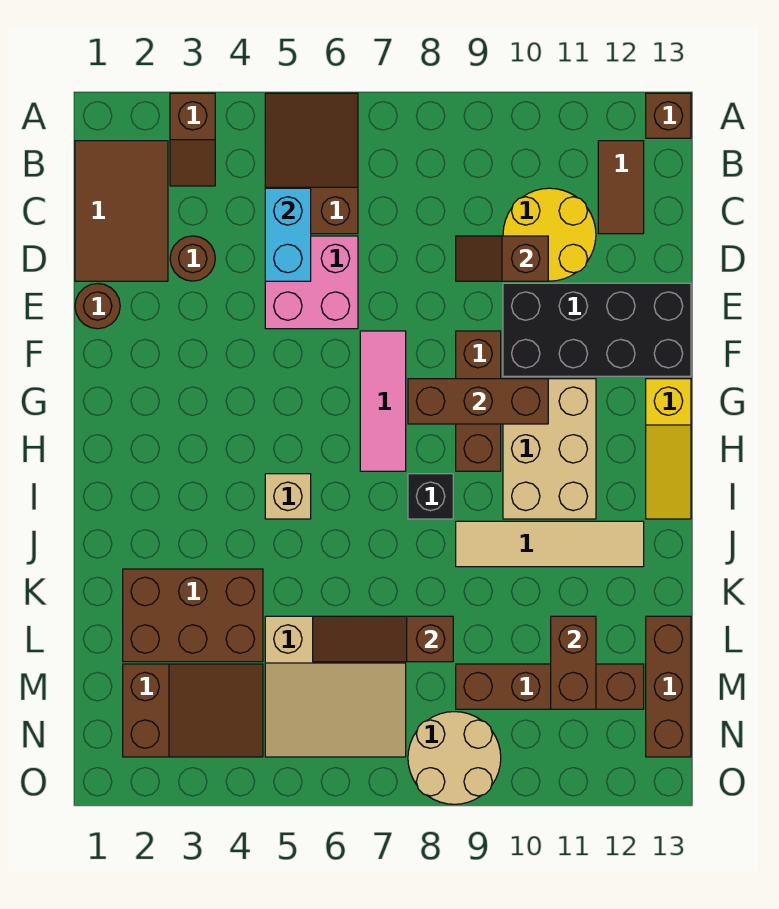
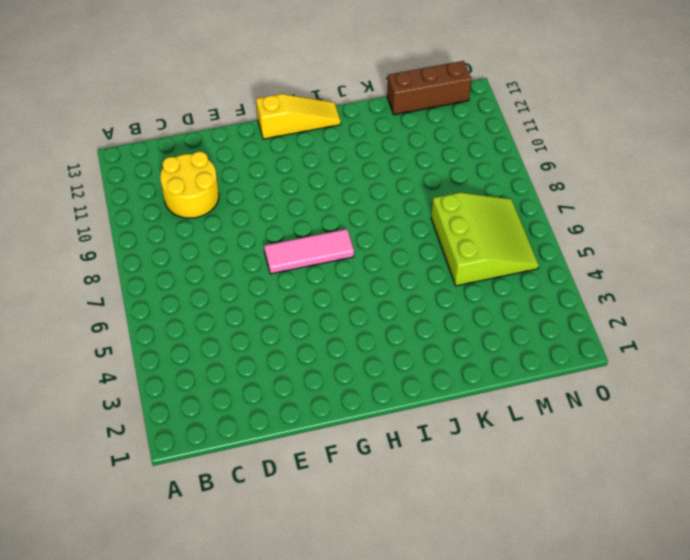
lime slope L5:N7 level 1 top L -> tan slope L5:N7 level 1 top L
none -> brown slope A3:B3 level 1 top A
none -> brown slope A5:C6 level 1 top C
none -> brown brick A13 level 1

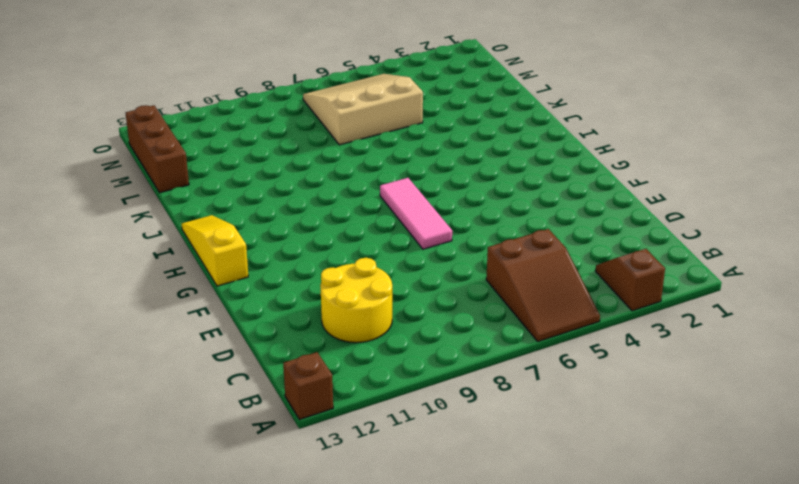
none -> brown tile B1:D2 level 1
none -> brown tile B12:C12 level 1
none -> brown round brick D3 level 1

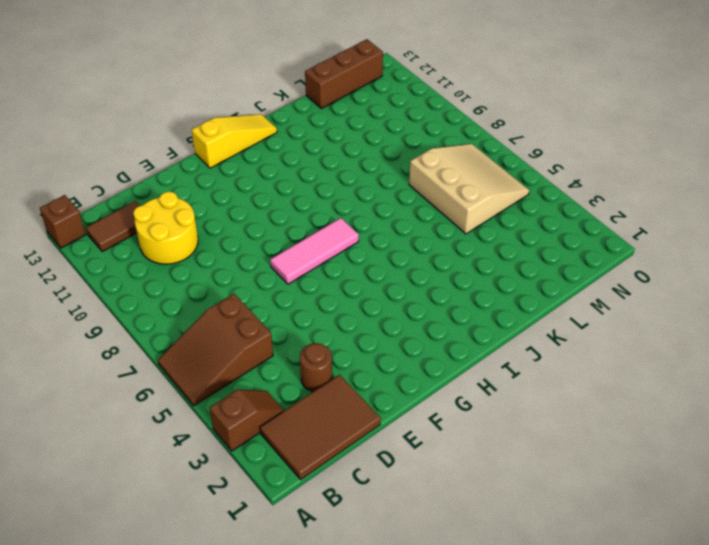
none -> pink brick D5:E6 level 1
none -> brown round brick E1 level 1
none -> black brick E10:F13 level 1

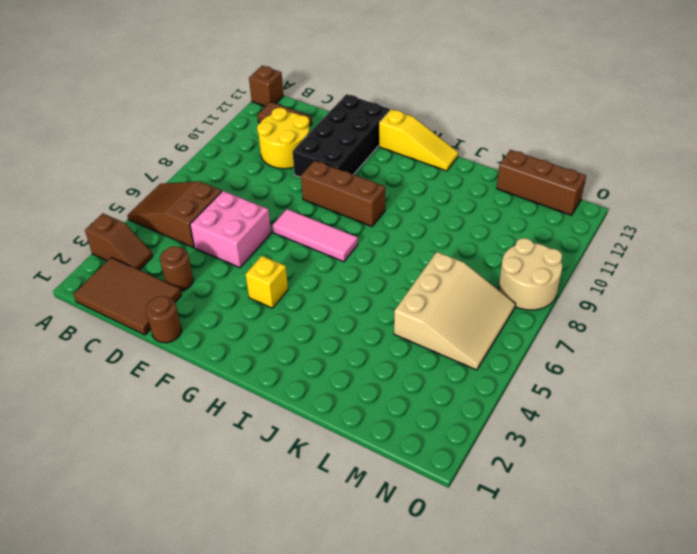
yellow brick G4 level 1 -> none
none -> tan brick G10:I11 level 1
none -> tan brick I5 level 1
none -> black brick I8 level 1

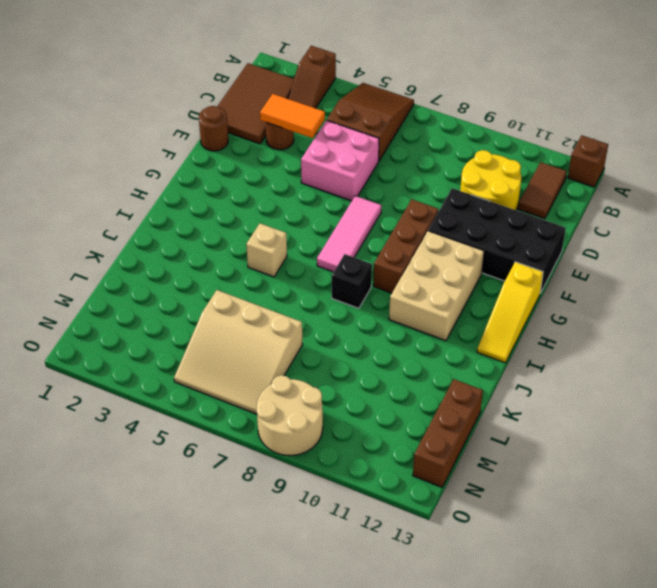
orange tile D3:D4 level 2 -> none
none -> tan tile J9:J12 level 1
none -> brown brick K2:L4 level 1
none -> brown slope M2:N4 level 1 top 2

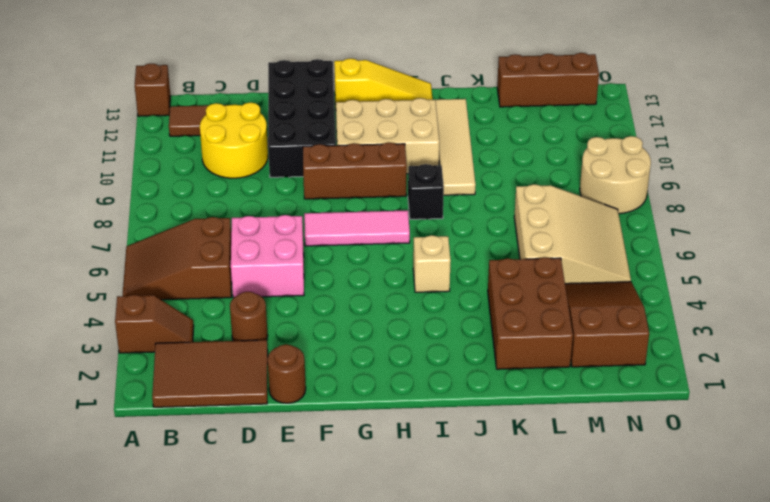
none -> brown brick M9:M12 level 1
none -> cyan brick C5:D5 level 2
none -> brown slope D9:D10 level 2 top 10

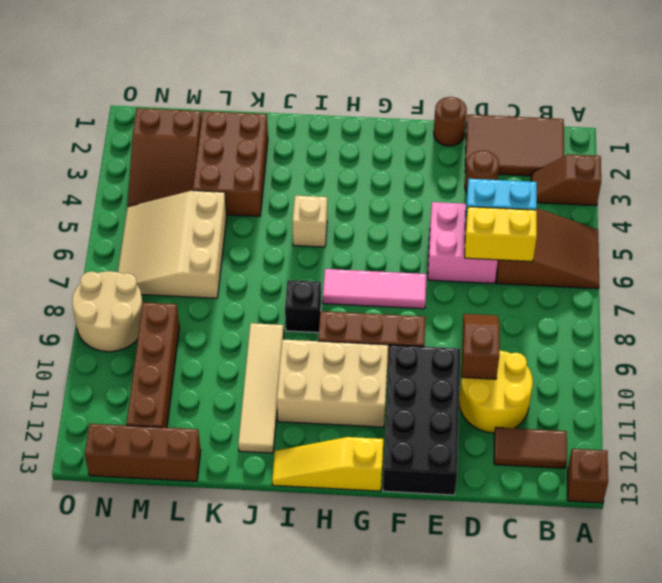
yellow brick C6:D6 level 2 -> none
none -> brown brick G8:G10 level 2
none -> brown slope L6:L8 level 2 top 8
none -> brown brick L11:M11 level 2

